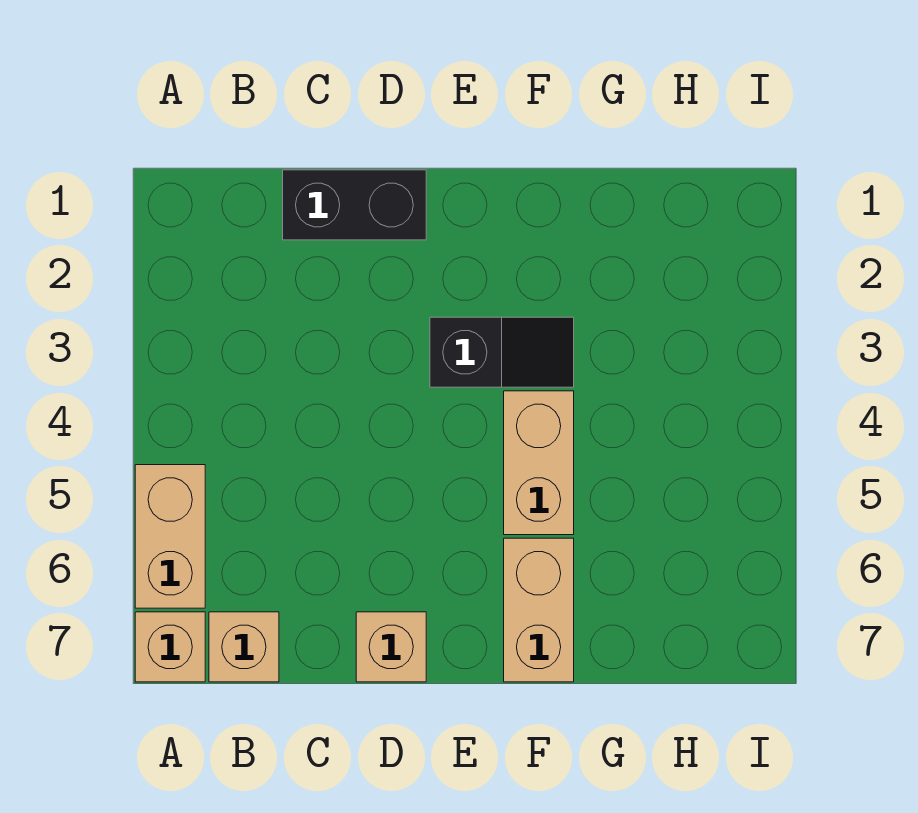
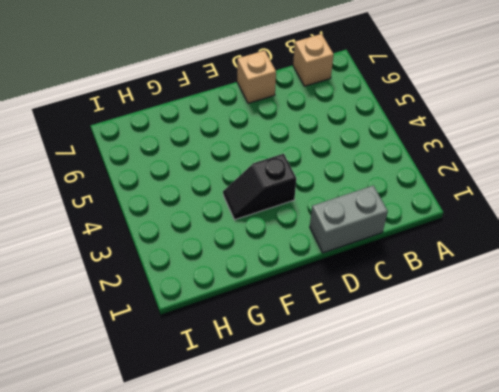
grey brick C1:D1 level 1 -> black brick C1:D1 level 1
none -> tan brick A5:A6 level 1
none -> tan brick A7 level 1

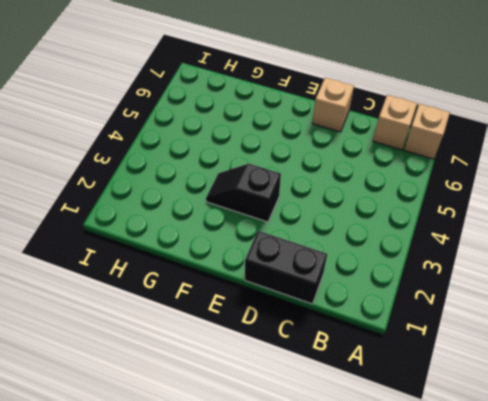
none -> tan brick A5:A6 level 1
none -> tan brick F4:F5 level 1

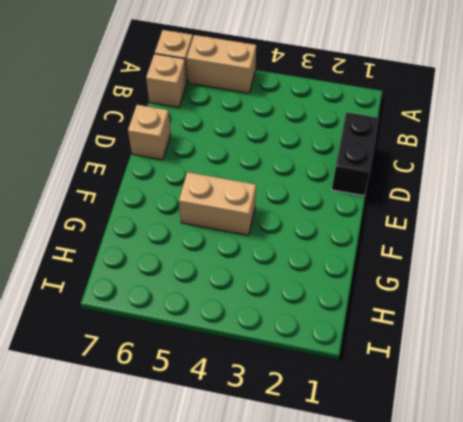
none -> black slope E3:F3 level 1 top E
none -> tan brick F6:F7 level 1

